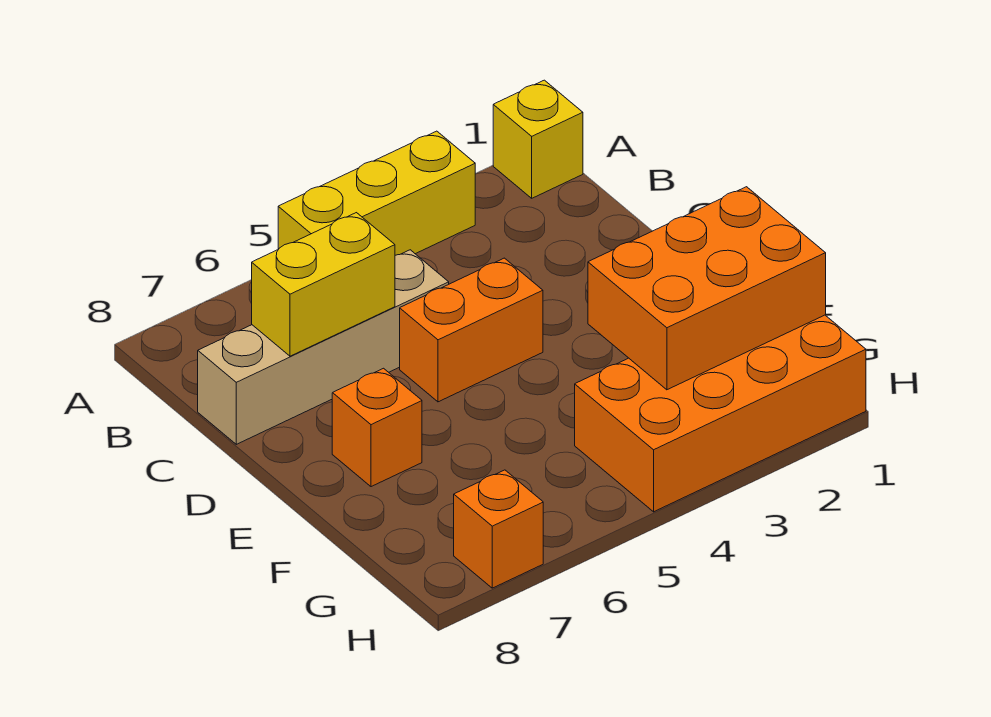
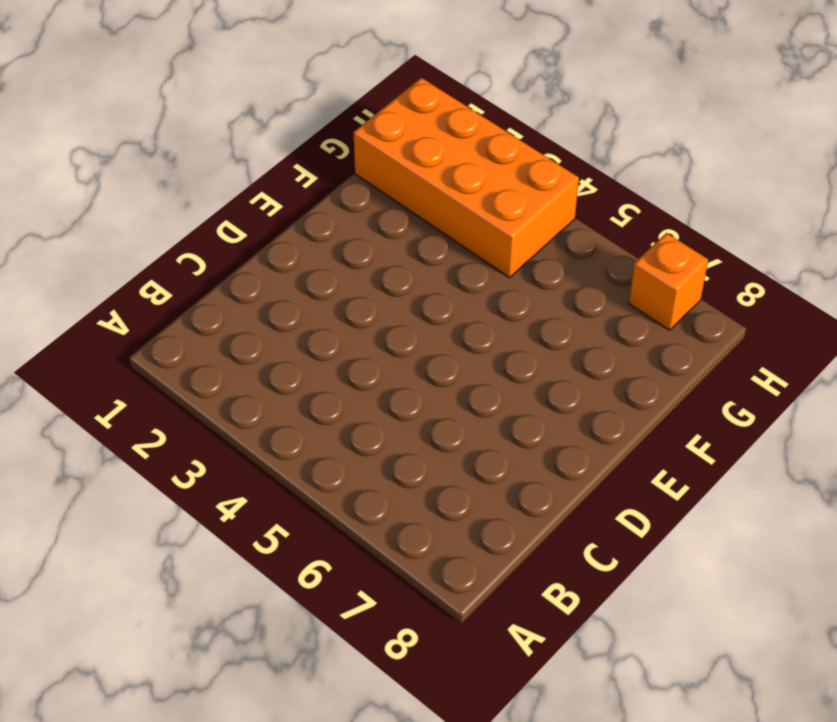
none -> yellow brick A1 level 1
none -> yellow brick A3:A5 level 1

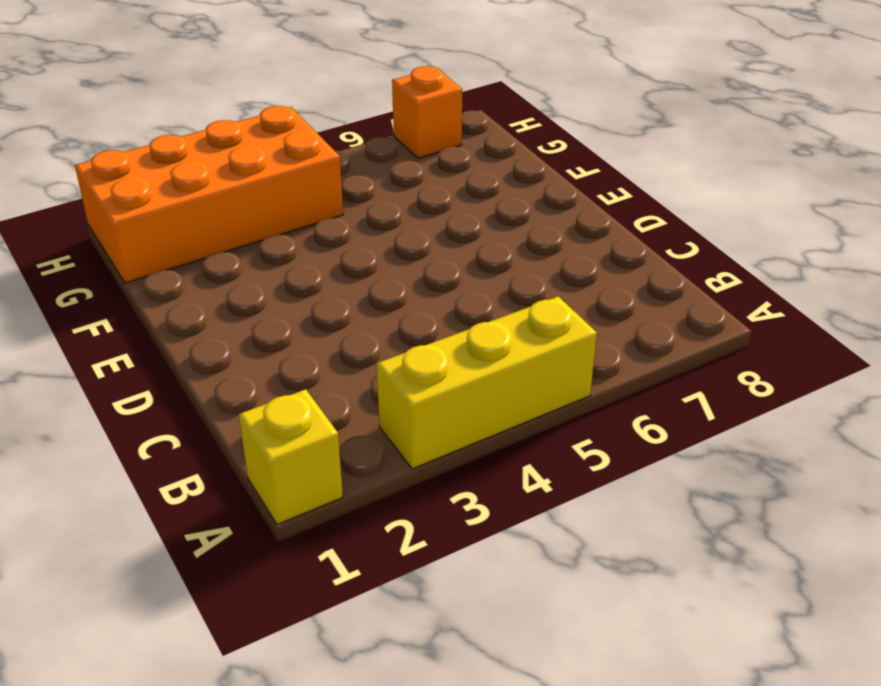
none -> tan brick C5:C8 level 1
none -> orange brick D4:D5 level 1

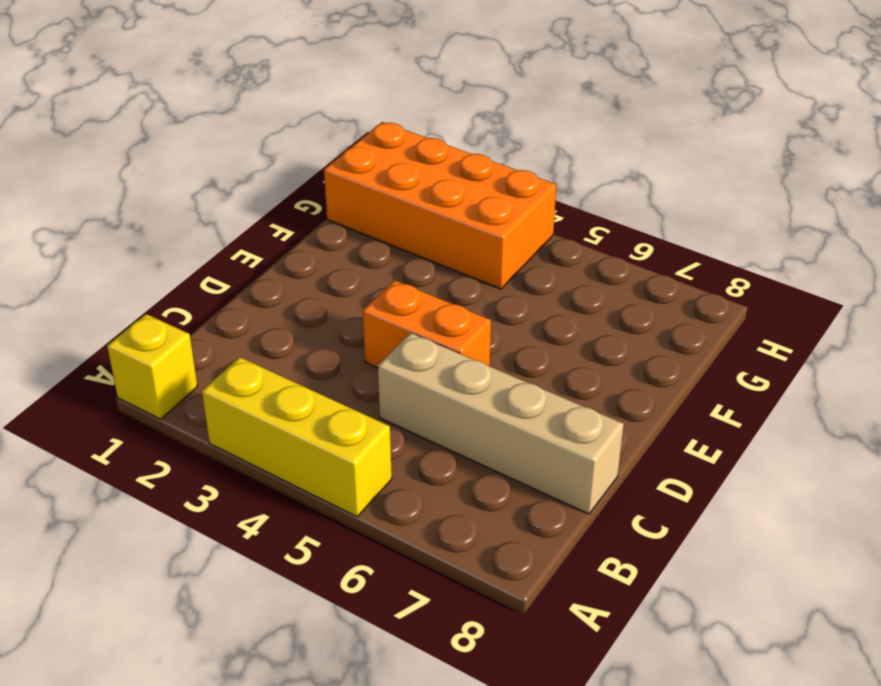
none -> orange brick E7 level 1
none -> orange brick H7 level 1

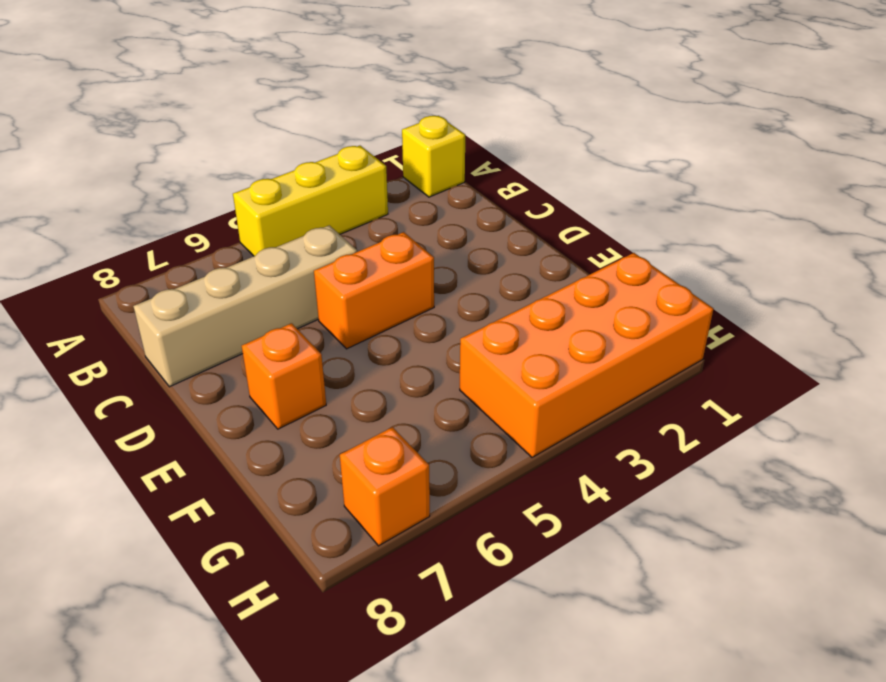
none -> yellow brick C6:C7 level 2
none -> orange brick F1:G3 level 2

